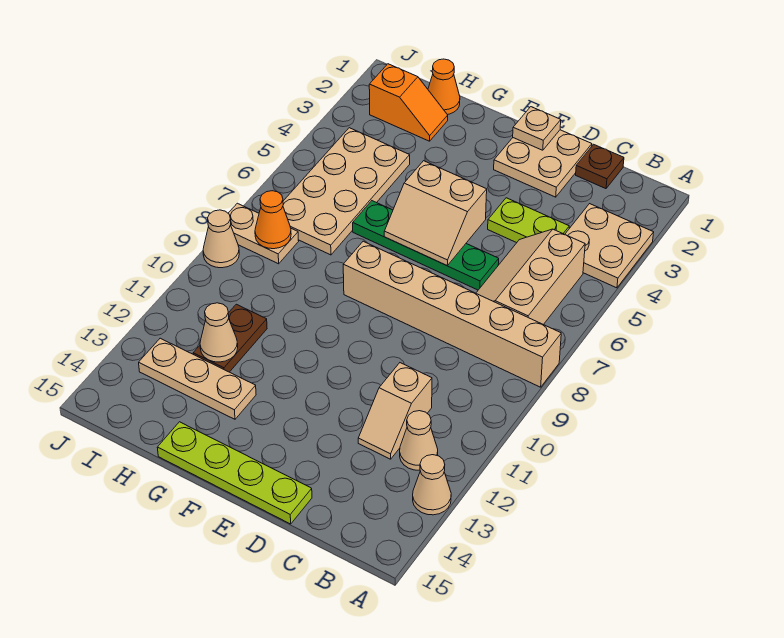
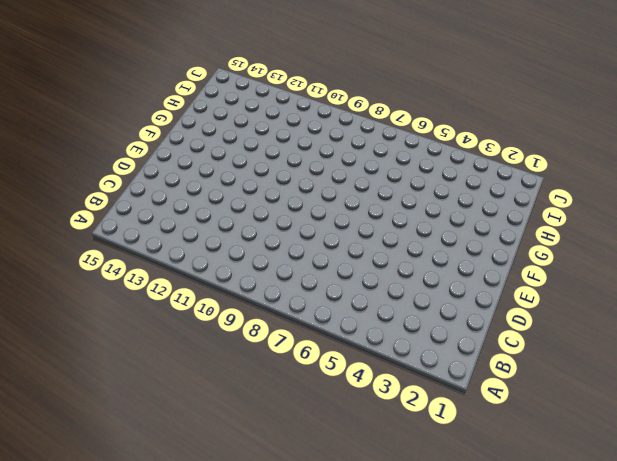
none -> tan plate A3:B4 level 1
none -> tan brick A8:F8 level 1
none -> tan cone A13 level 1

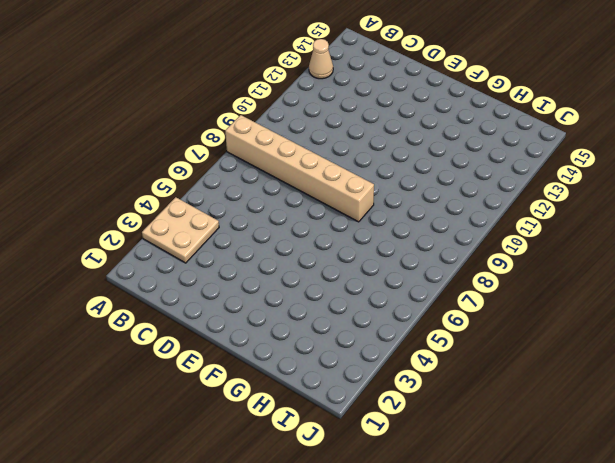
none -> tan slope B5:C7 level 1 top B
none -> tan cone B12 level 1
none -> brown plate C1 level 1

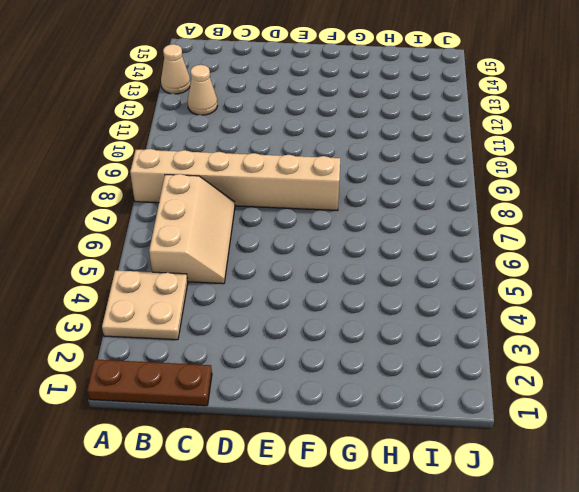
brown plate A1:C1 level 1 -> brown plate C1 level 1
none -> lime plate C4:D4 level 1
none -> tan slope C11:C12 level 1 top 11
none -> tan plate D1:E2 level 1

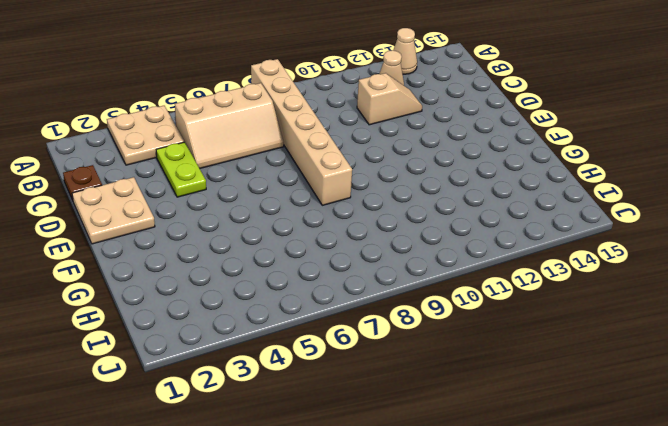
none -> green plate D6:G6 level 1
none -> lime plate D15:G15 level 1
none -> tan plate G13:I13 level 1

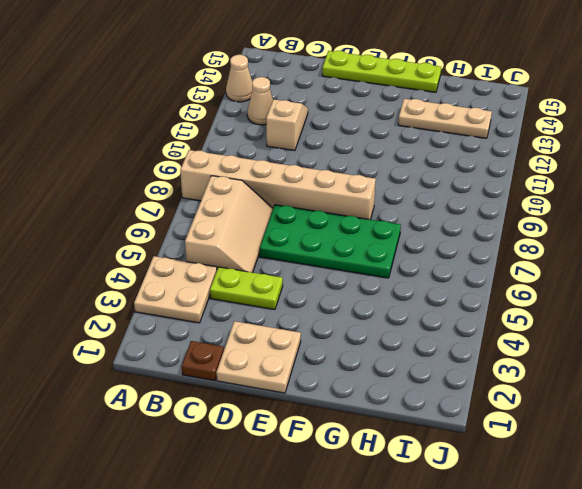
green plate D6:G7 level 1 -> green plate D6:G6 level 1
none -> orange cone H1 level 1
none -> orange slope H2:I2 level 1 top I
none -> tan plate H4:I7 level 1

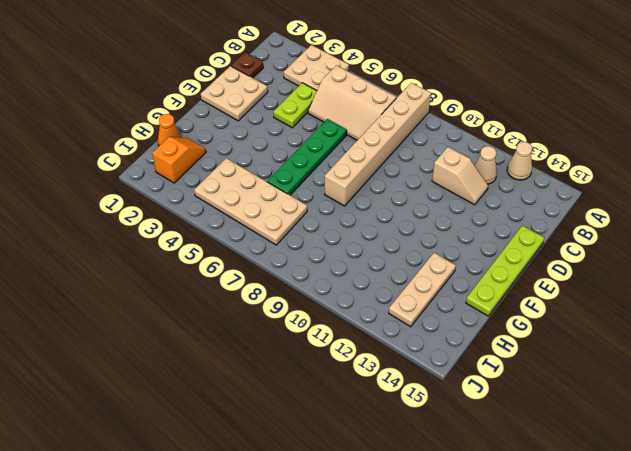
none -> brown plate H11:H12 level 1
none -> tan plate I8:J8 level 1
none -> tan cone J9 level 1

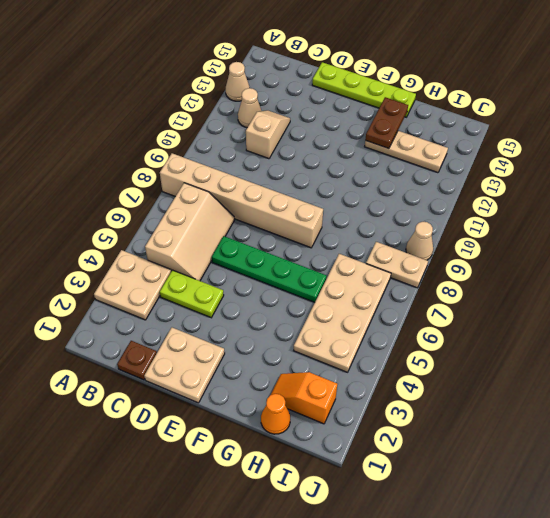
brown plate G13:G14 level 2 -> brown plate H11:H12 level 1
none -> tan plate E1 level 2
none -> tan slope E5:F6 level 2 top 5
none -> tan cone H12 level 2

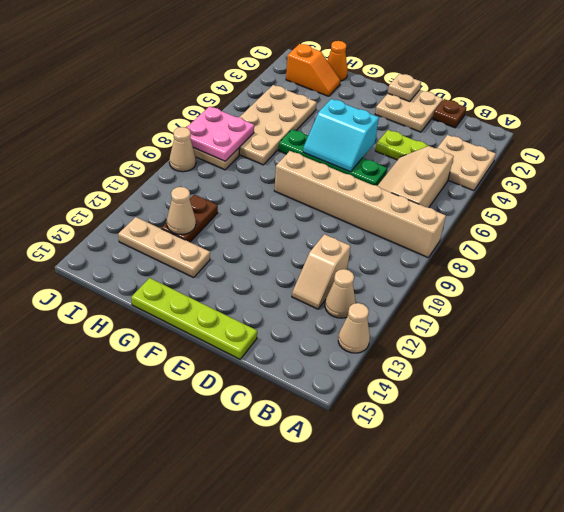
cyan slope E5:F6 level 2 top 5 -> tan slope E5:F6 level 2 top 5
pink plate I7:J8 level 2 -> orange cone I8 level 2

